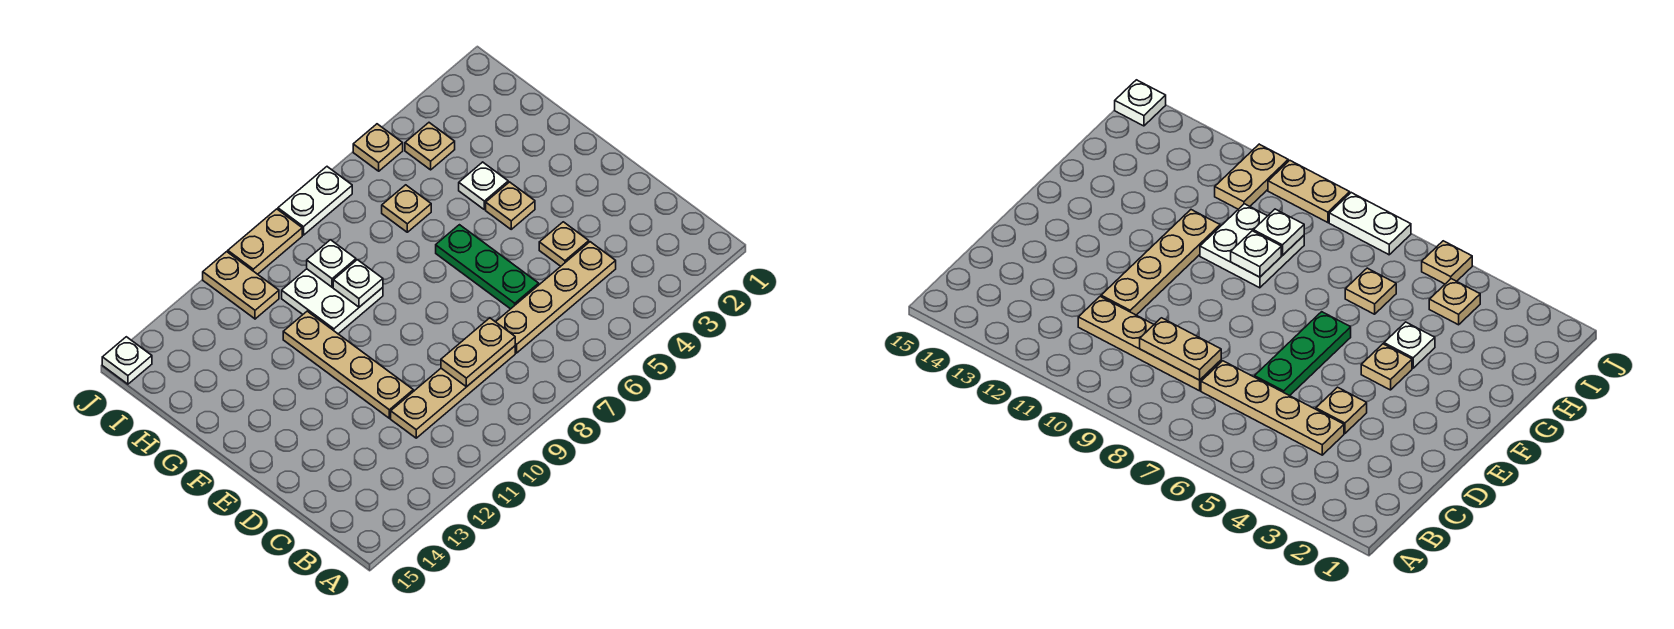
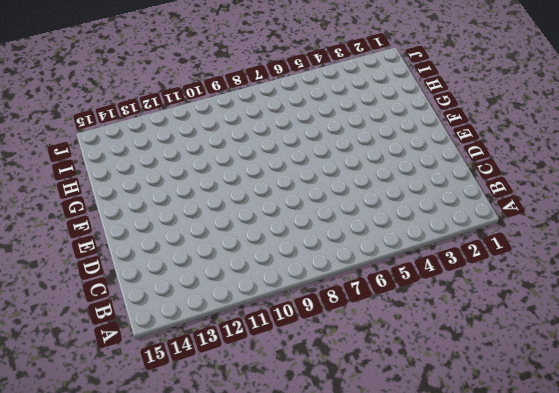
none -> tan plate C4:C7 level 1
none -> tan plate C8:C11 level 1
none -> tan plate D4 level 1

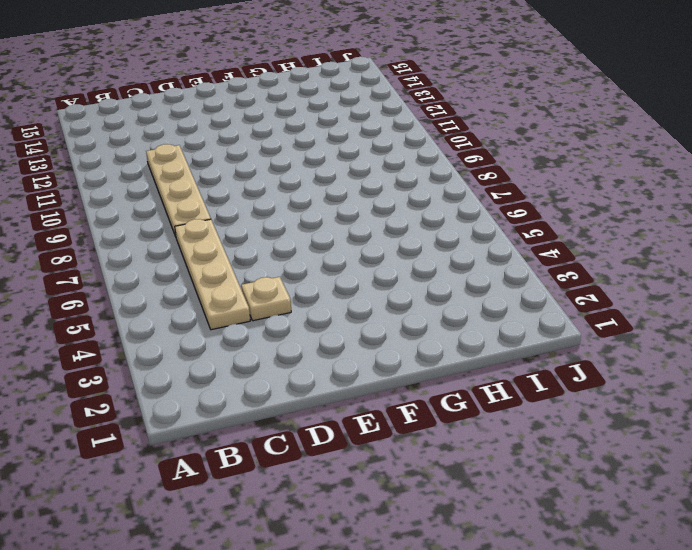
none -> green plate D6:F6 level 1
none -> tan plate D11:G11 level 1
none -> tan plate F4 level 1

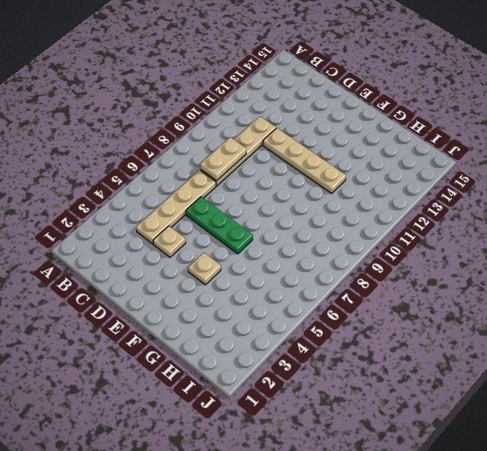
none -> white plate G4 level 1
none -> white plate G9:H10 level 1
none -> tan plate H6 level 1

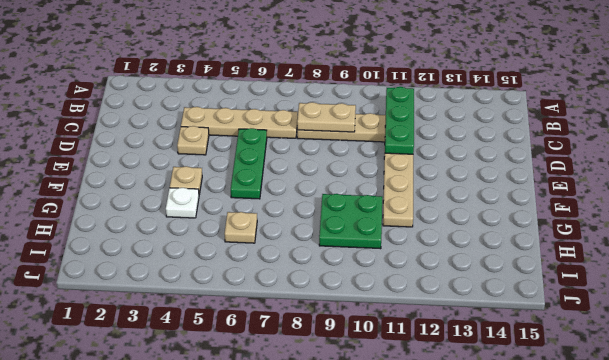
green plate B11:D11 level 2 -> none
green plate G9:H10 level 1 -> white plate G9:H10 level 1
none -> tan plate I4 level 1
none -> tan plate I11:J11 level 1
none -> tan plate J5 level 1

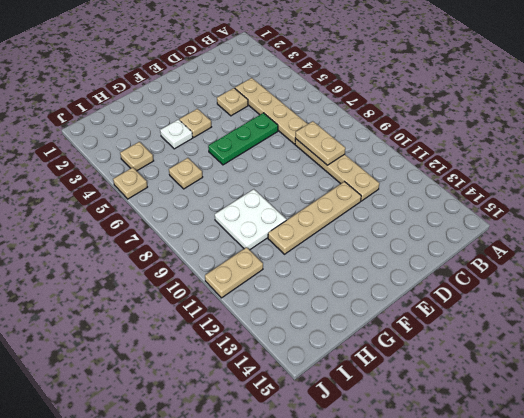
none -> white plate J7:J8 level 1
none -> tan plate J9:J10 level 1
none -> white plate J15 level 1

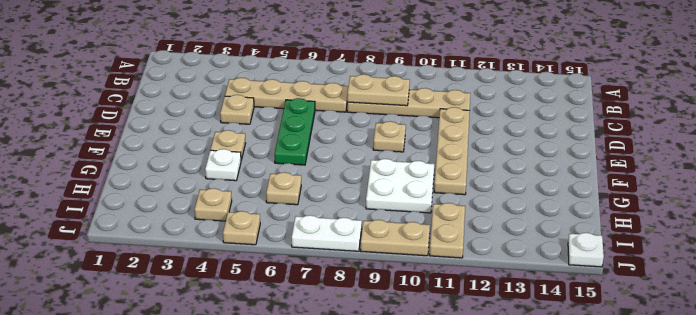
tan plate E9 level 1 -> none
none -> white plate G9 level 2
none -> white plate H9 level 2

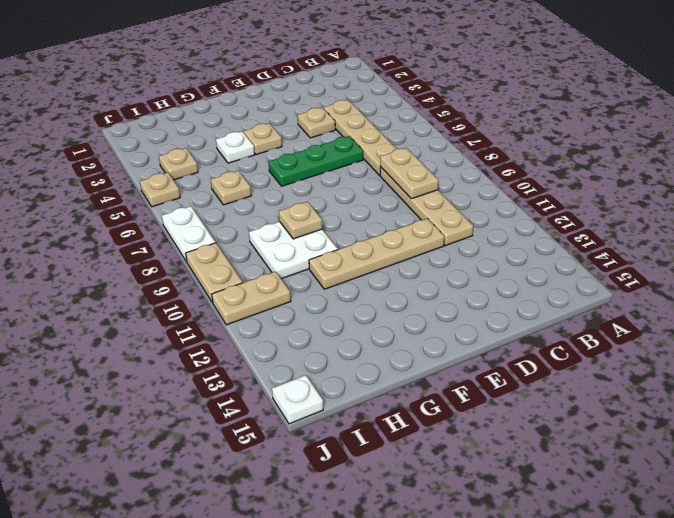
tan plate G9 level 2 -> white plate G9 level 2
none -> white plate H9 level 2

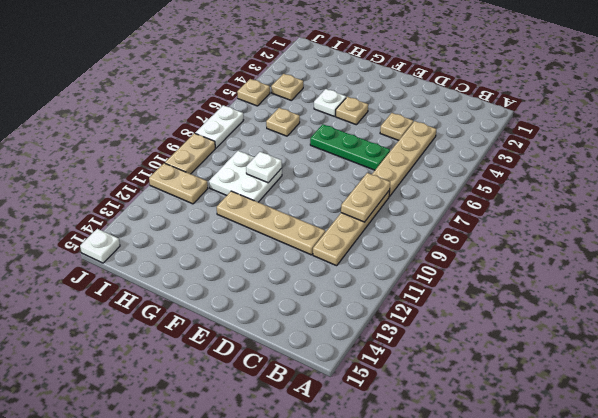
none -> white plate H9 level 2

